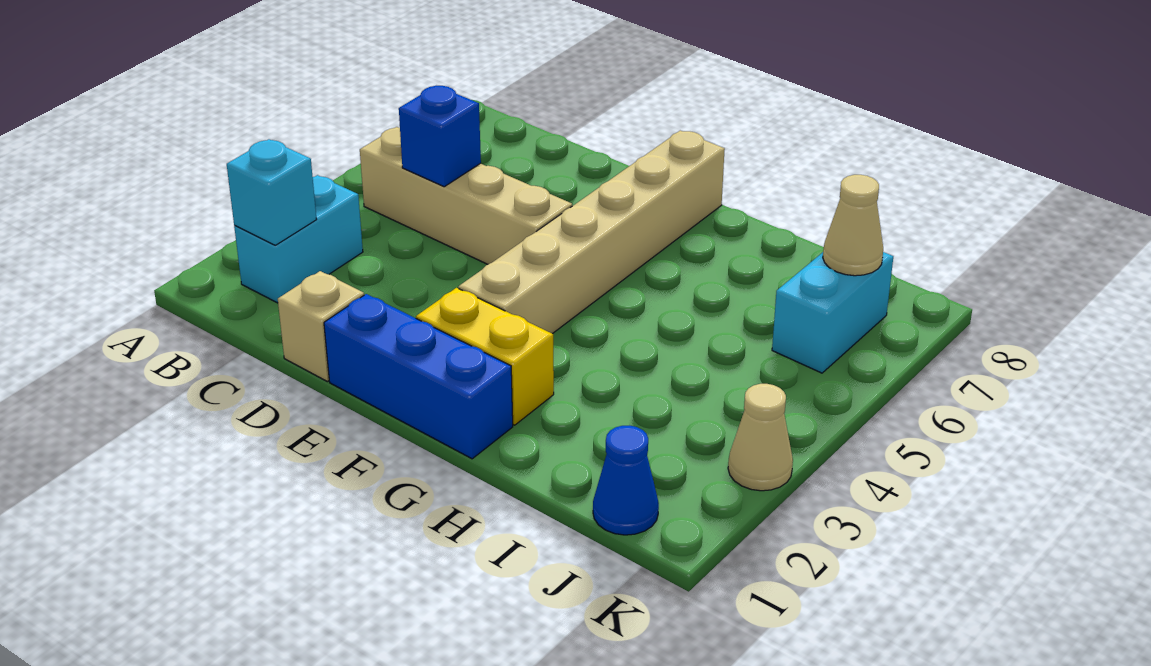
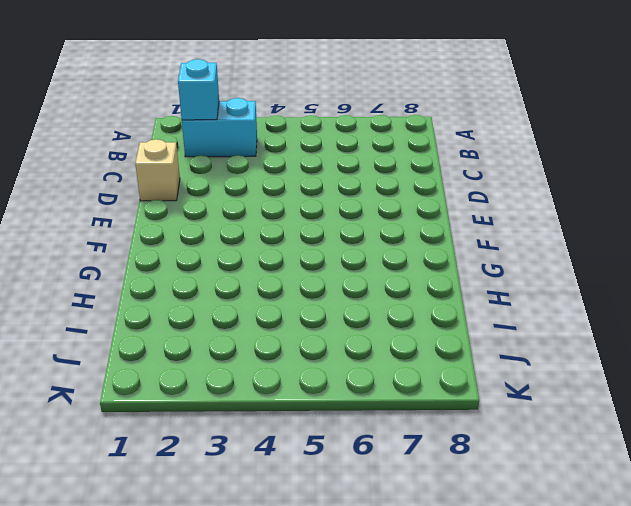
none -> tan brick B5:E5 level 1
none -> blue brick E1:G1 level 1
none -> yellow brick F2:G2 level 1

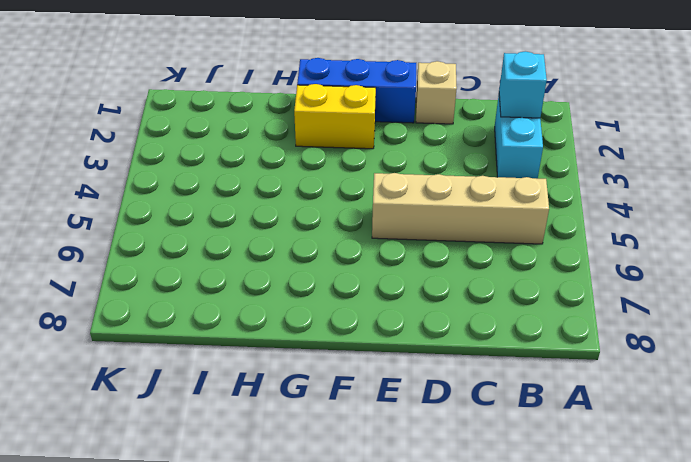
none -> tan brick F3:F8 level 1
none -> blue cone J1 level 1
none -> cyan brick J6:J7 level 1

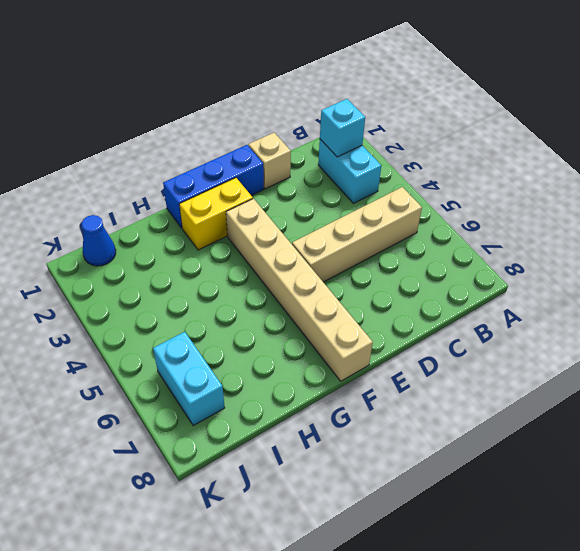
none -> tan cone K3 level 1
none -> blue brick C5 level 2
none -> tan cone J7 level 2

